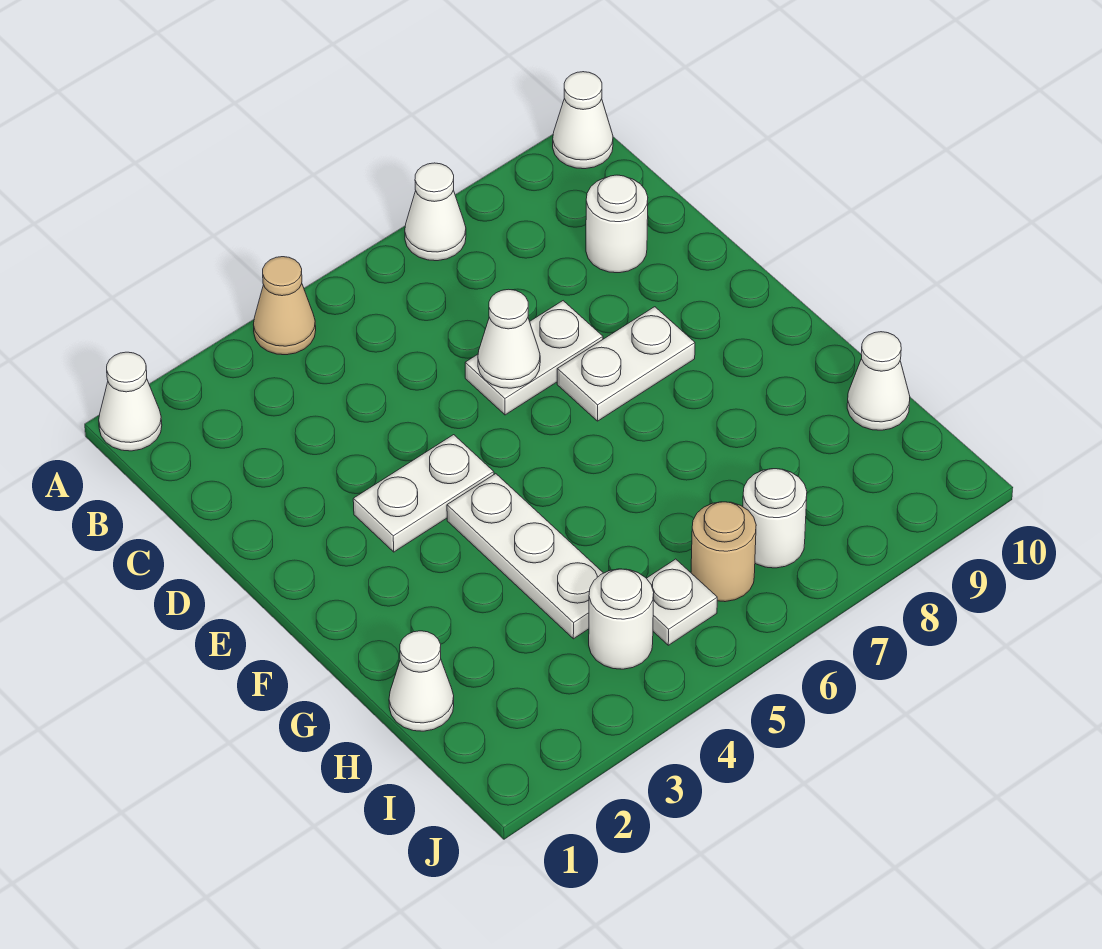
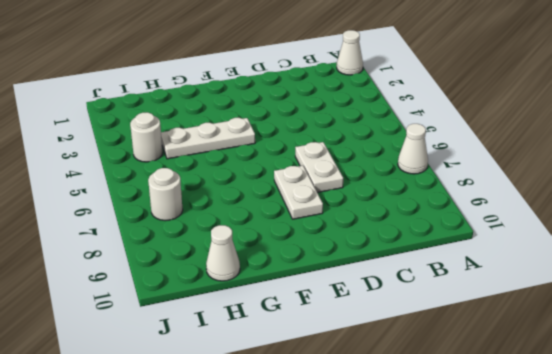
none -> tan cone A4 level 1
none -> white cone A10 level 1
none -> white round brick C9 level 1

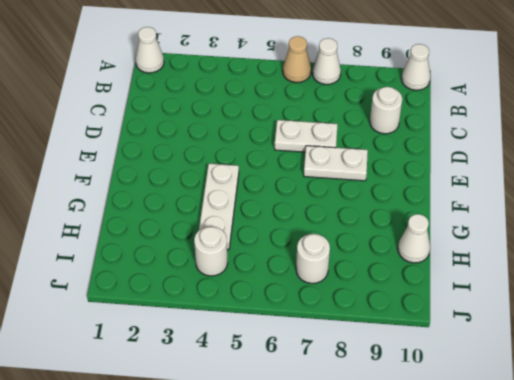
tan cone A6 level 1 -> tan cone A4 level 1
none -> white plate E3:E4 level 1
none -> white cone H1 level 1
none -> white plate I5 level 1

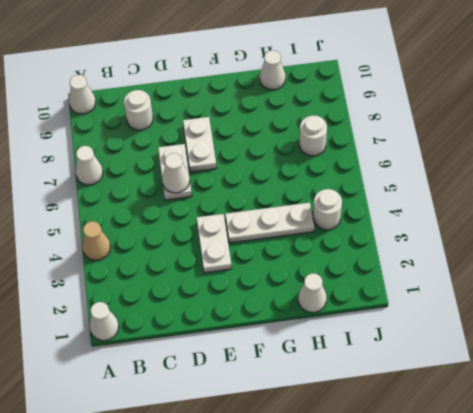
none -> white plate I5 level 1
none -> tan round brick I6 level 1

